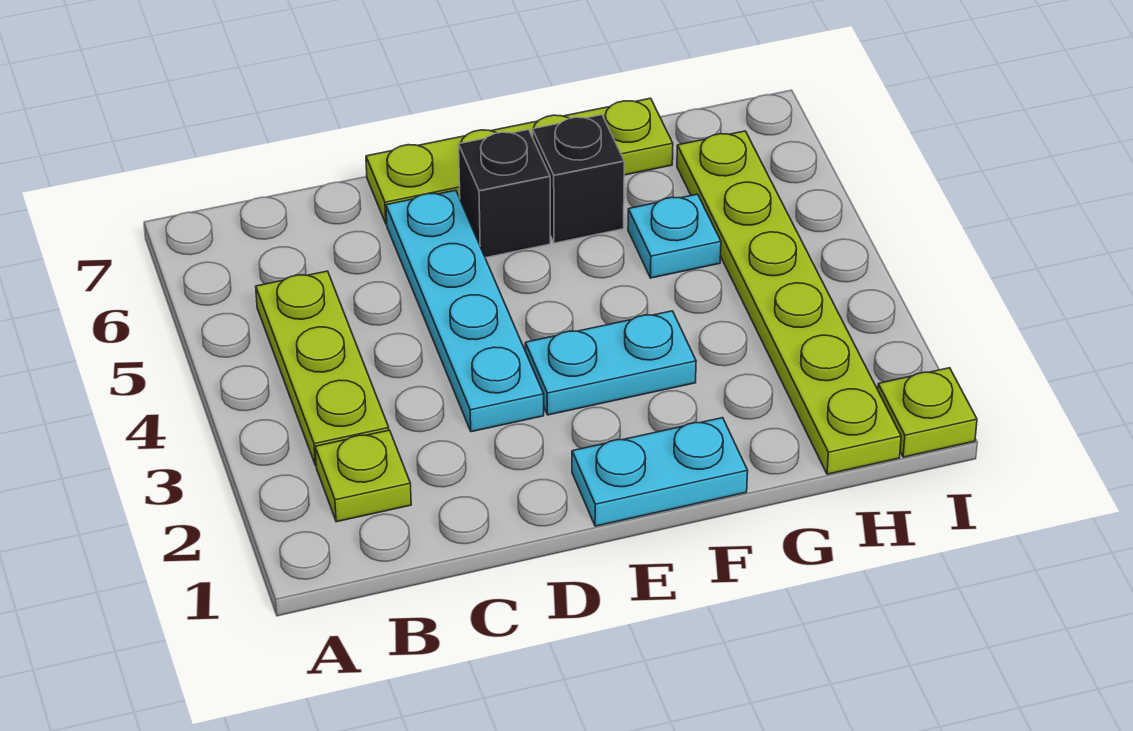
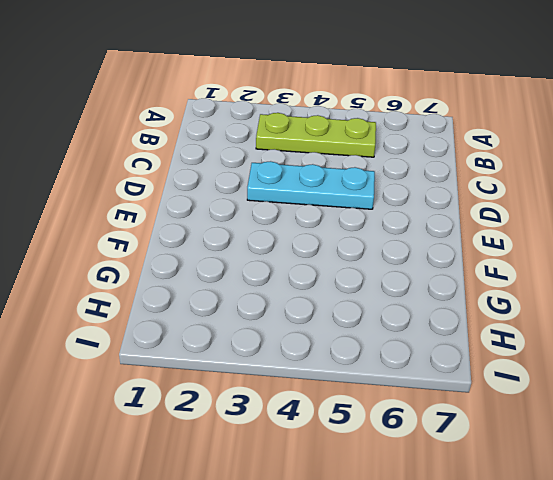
cyan plate D3:D5 level 1 -> cyan plate D3:D6 level 1
none -> lime plate B2 level 1
none -> lime plate D7:G7 level 1

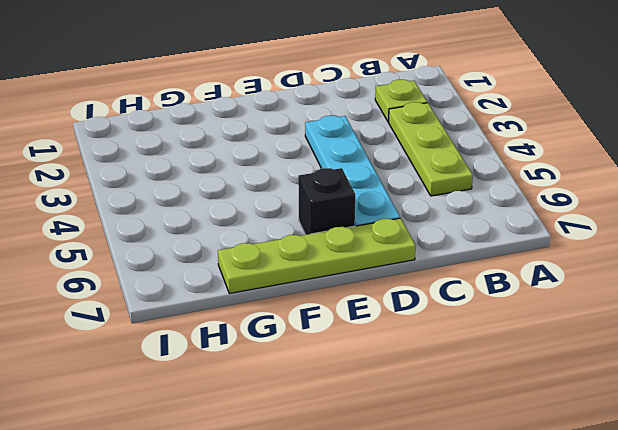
none -> cyan plate E1:F1 level 1
none -> cyan plate E3:F3 level 1

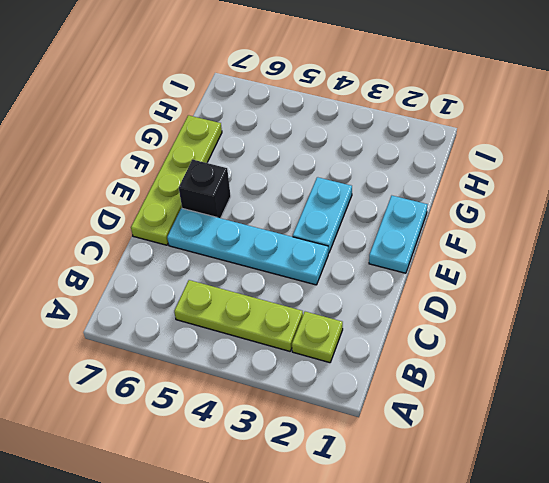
none -> black brick F6 level 1
none -> cyan plate G5 level 1

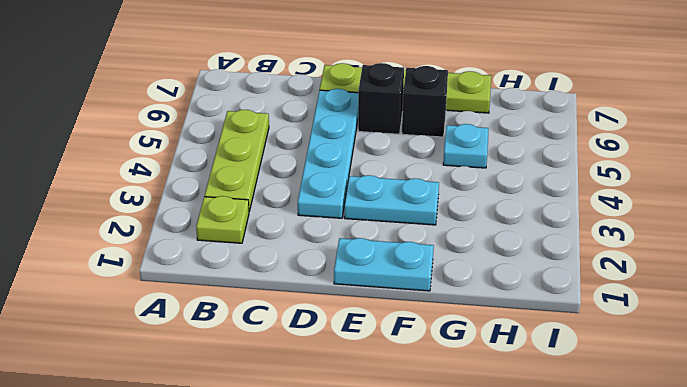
none -> lime plate H1:H6 level 1
none -> lime plate I1 level 1

